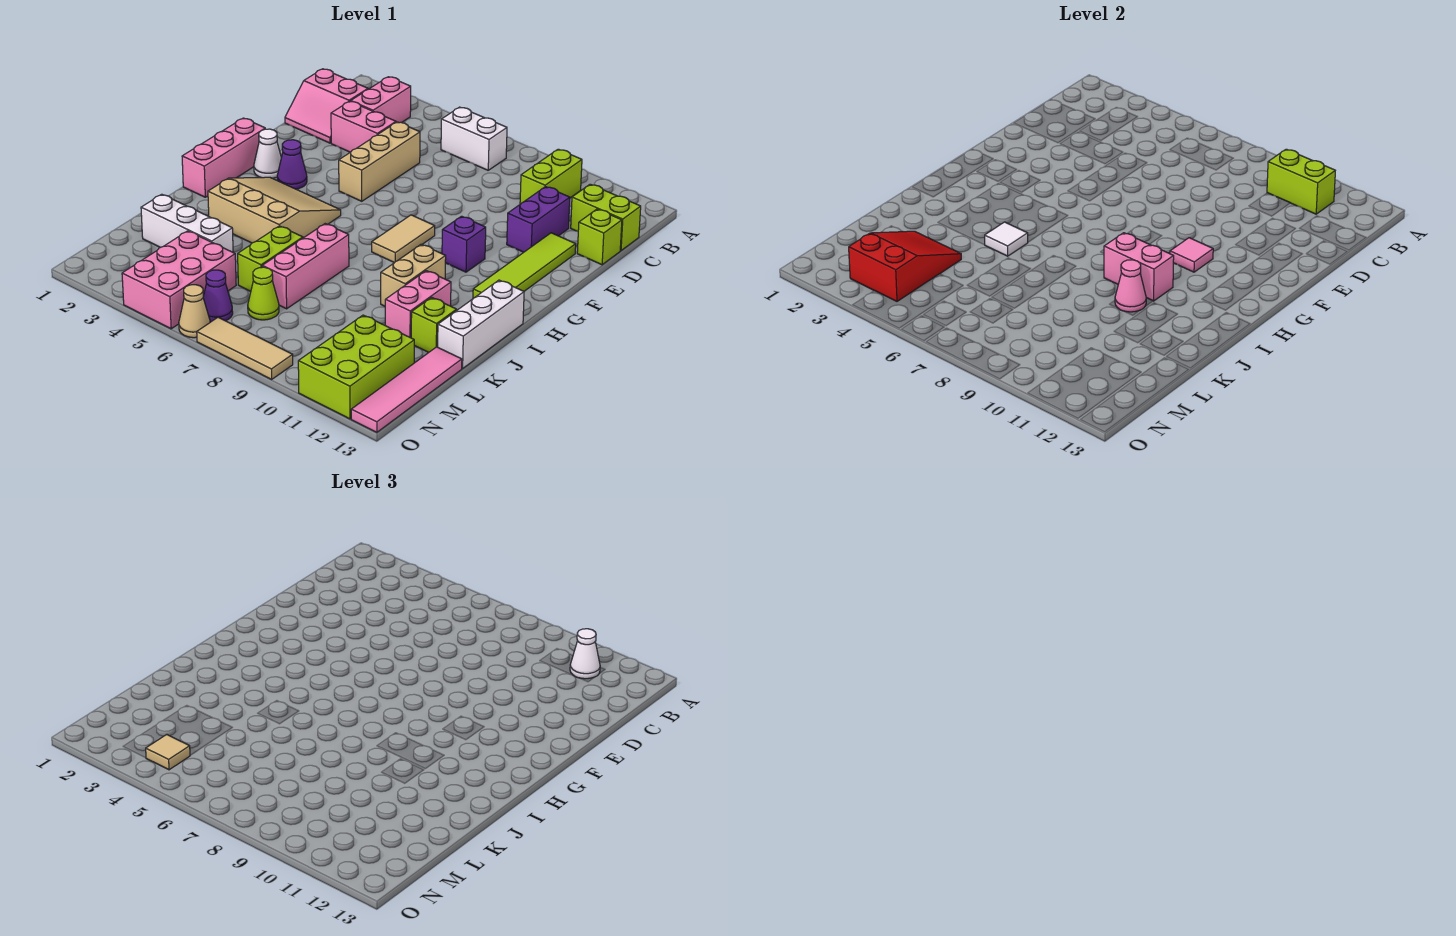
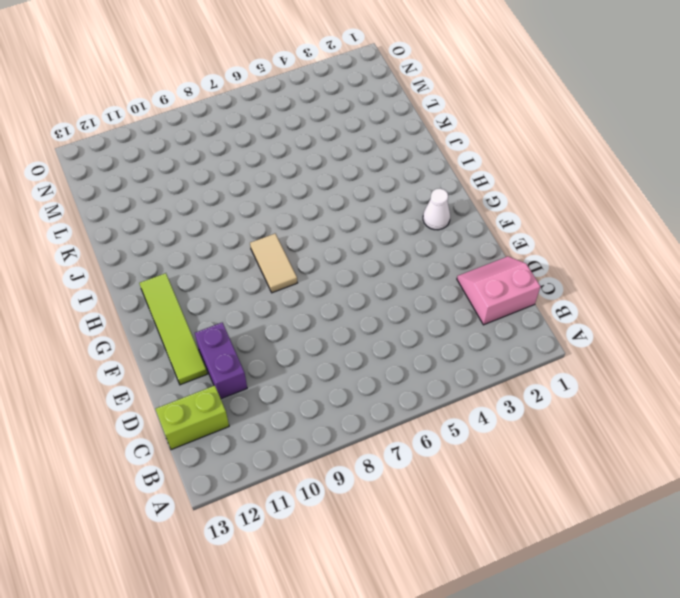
none -> pink brick B3:C3 level 1
none -> white brick B6:B7 level 1
none -> lime brick B10:C10 level 1
none -> pink brick D3:D4 level 1

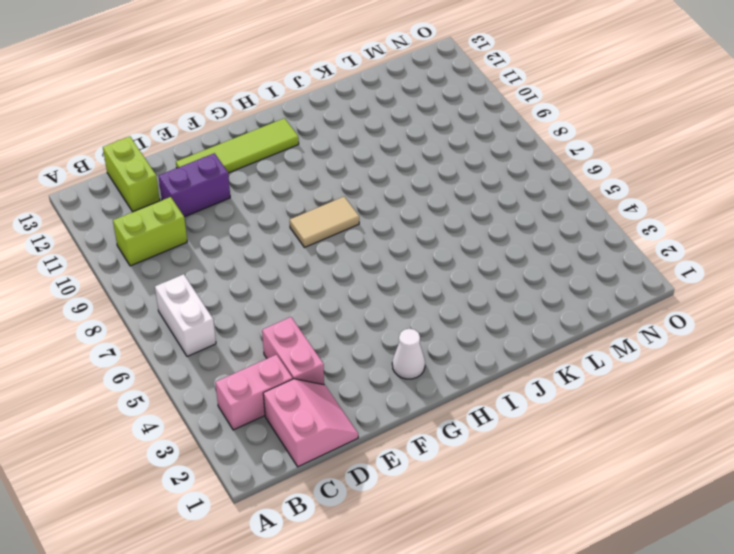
none -> tan brick D5:F5 level 1
none -> lime brick D13 level 1
none -> pink brick G1:I1 level 1
none -> purple cone G3 level 1

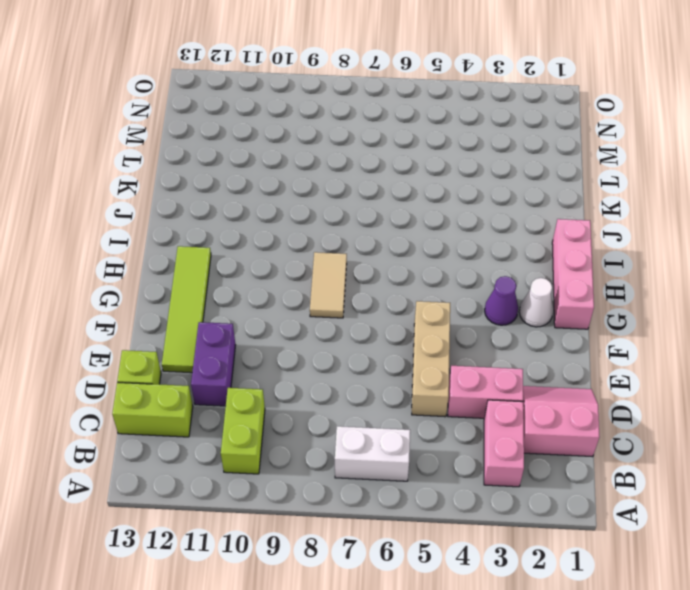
none -> purple brick G10 level 1
none -> tan slope H3:J5 level 1 top J
none -> tan brick I10:J10 level 1
none -> white brick I13:K13 level 1

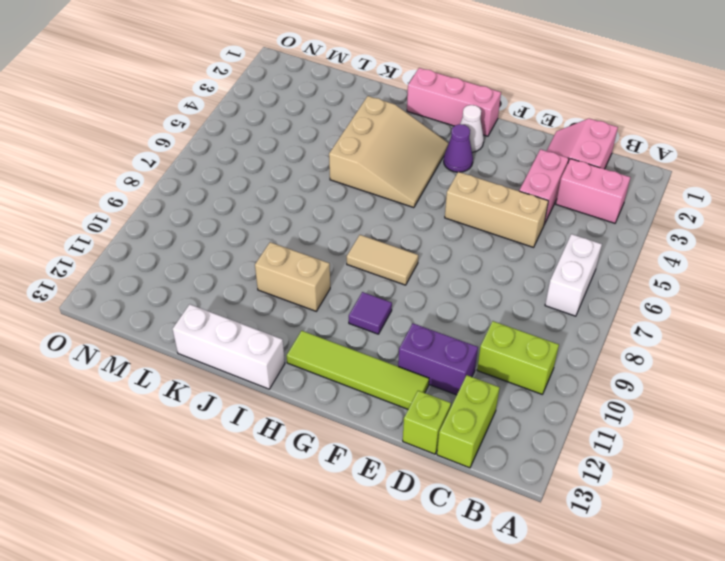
purple tile G10 level 1 -> purple brick G10 level 1
none -> pink brick J7:L7 level 1
none -> pink brick J11:K11 level 1
none -> lime brick K6:L6 level 1
none -> lime brick K12 level 1

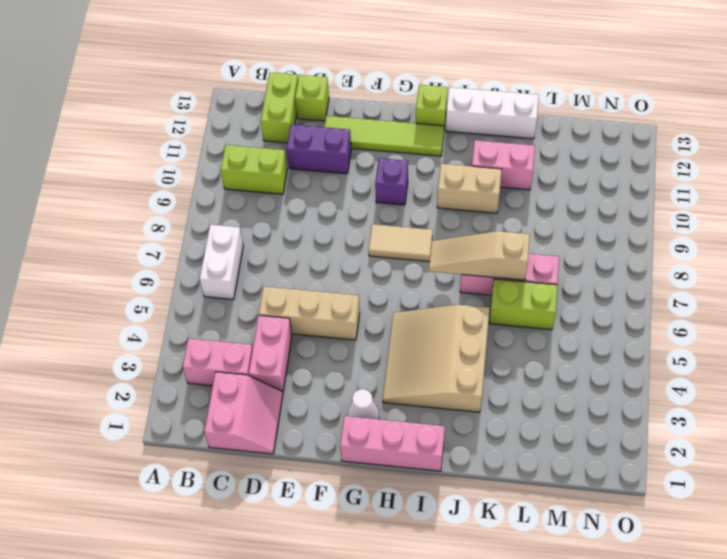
lime brick H13 level 1 -> lime brick K12 level 1
tan slope I7:K7 level 2 top K -> none
none -> purple cone G3 level 1
none -> white brick L2:L4 level 1
none -> pink tile L13:O13 level 1
none -> pink brick M4:O5 level 1

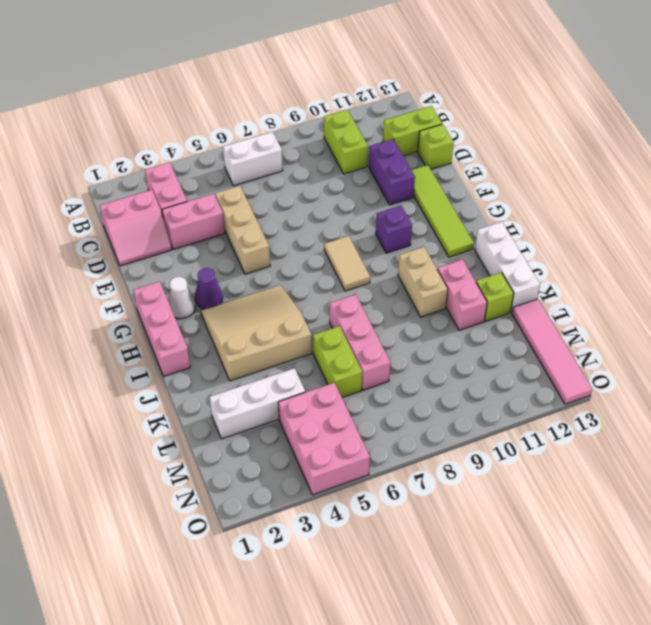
none -> lime cone M7 level 1
none -> lime brick M11:O12 level 1
none -> purple cone N6 level 1
none -> tan cone O6 level 1

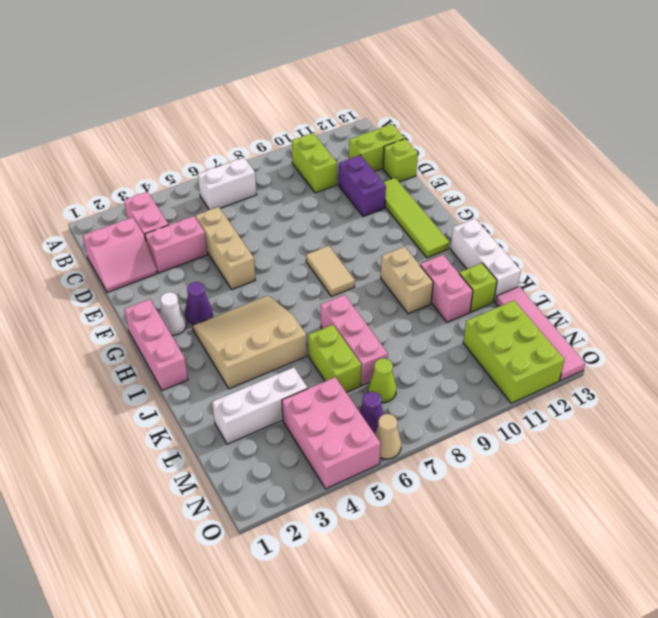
none -> purple brick G10 level 1
none -> tan tile O7:O9 level 1
none -> lime brick B10:B11 level 2
none -> pink tile G10 level 2

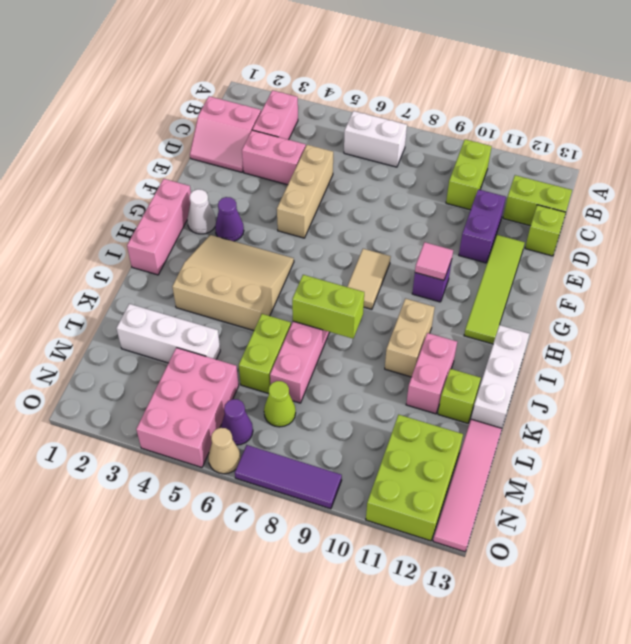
lime brick J7:J8 level 2 -> lime brick B10:B11 level 2
purple tile O7:O9 level 1 -> tan tile O7:O9 level 1
none -> pink brick I9:I10 level 2
none -> white tile J5 level 2
none -> pink cone J10 level 2
none -> red slope L3:N4 level 2 top N

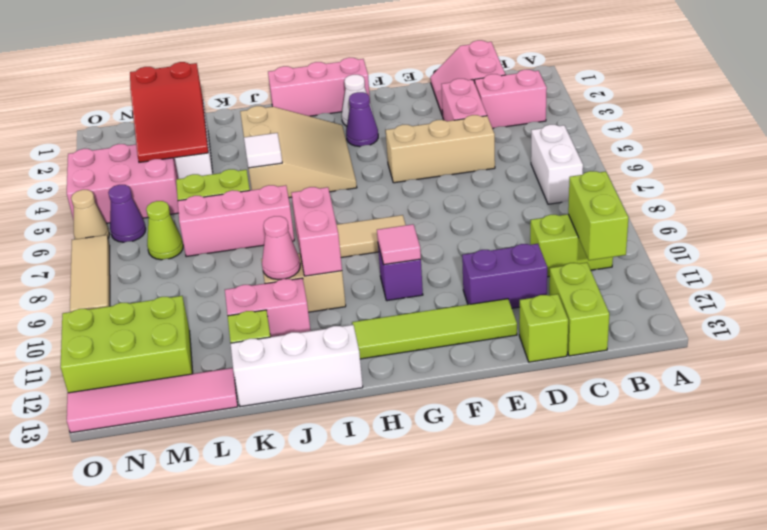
red slope L2:M4 level 2 top 2 -> red slope L3:N4 level 2 top N
none -> white cone B11 level 3
none -> tan tile N4 level 3

